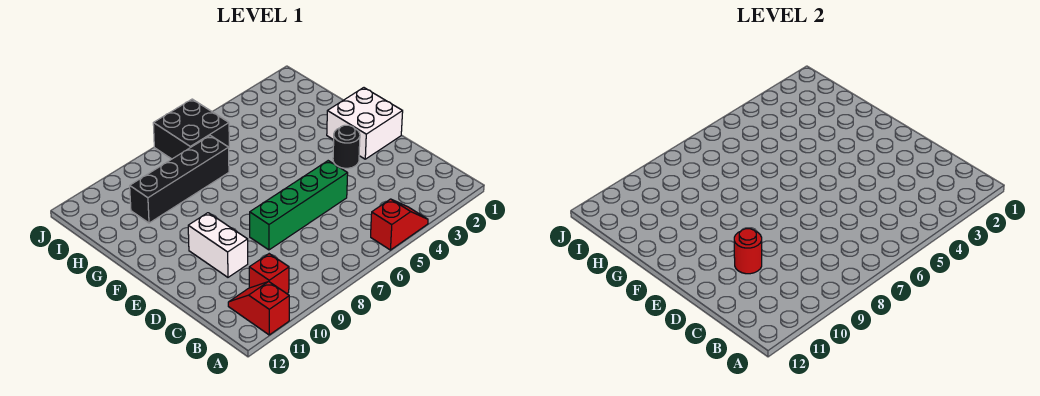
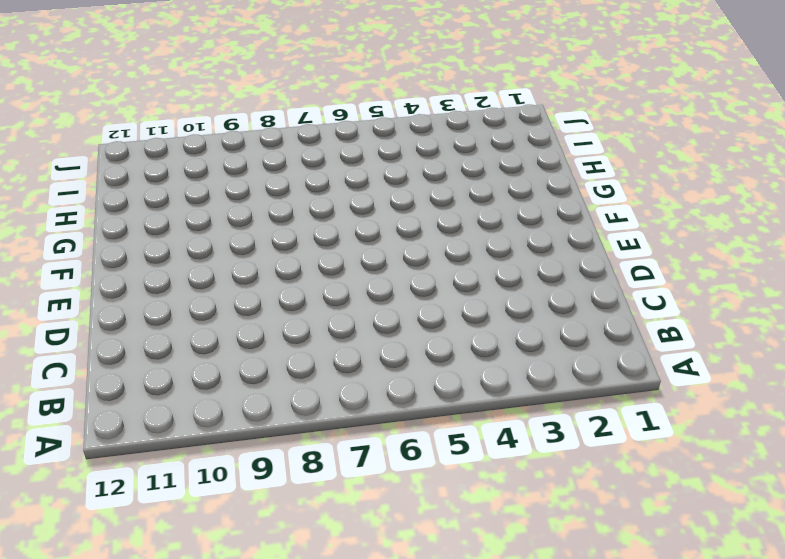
none -> red slope A4:A5 level 1 top 5
none -> red slope A11:B11 level 1 top A

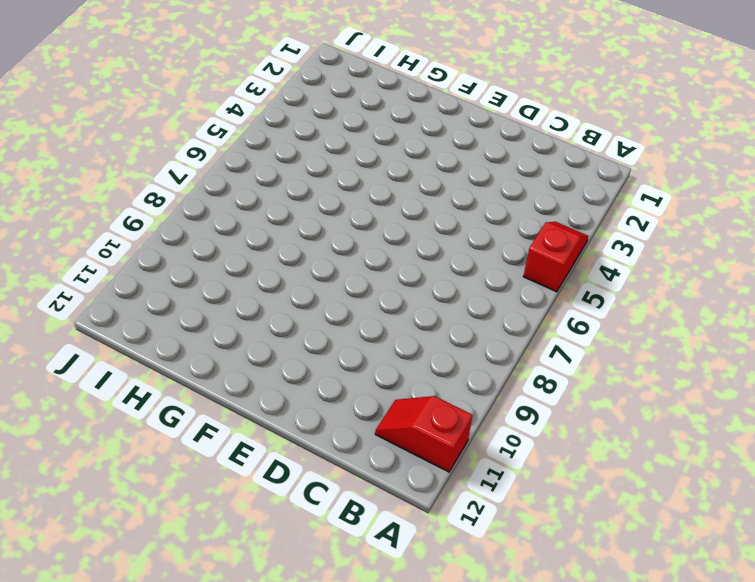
none -> red brick B10 level 1
none -> green brick D5:D8 level 1

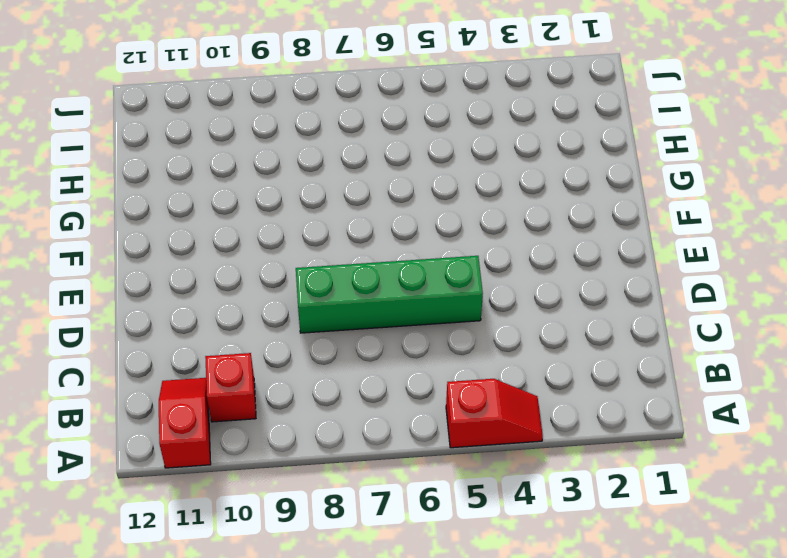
none -> white brick D10:E10 level 1
none -> white brick E1:F2 level 1

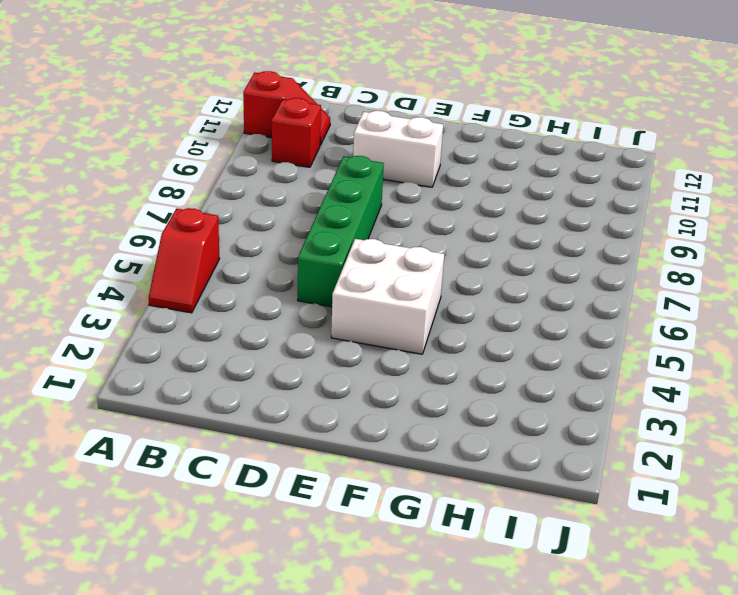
white brick E4:F5 level 1 -> white brick E1:F2 level 1
none -> black round brick E3 level 1
none -> black brick H7:H10 level 1

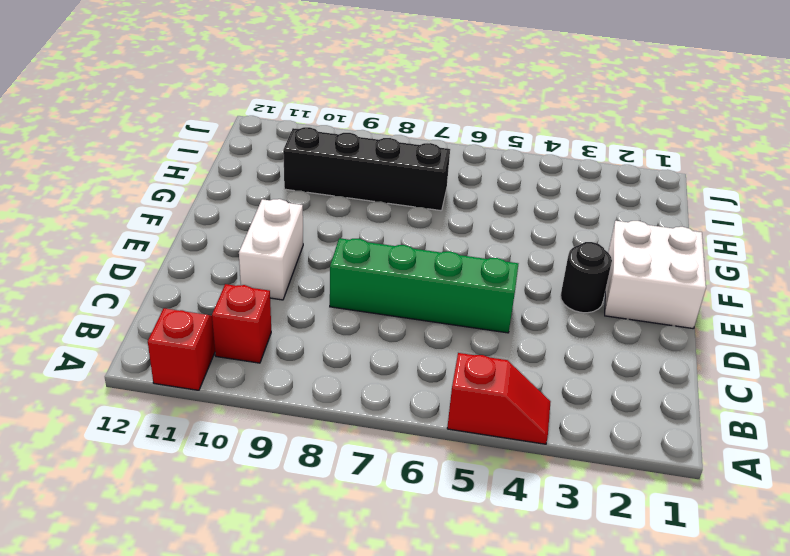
none -> black brick I6:J7 level 1
none -> red round brick D10 level 2

